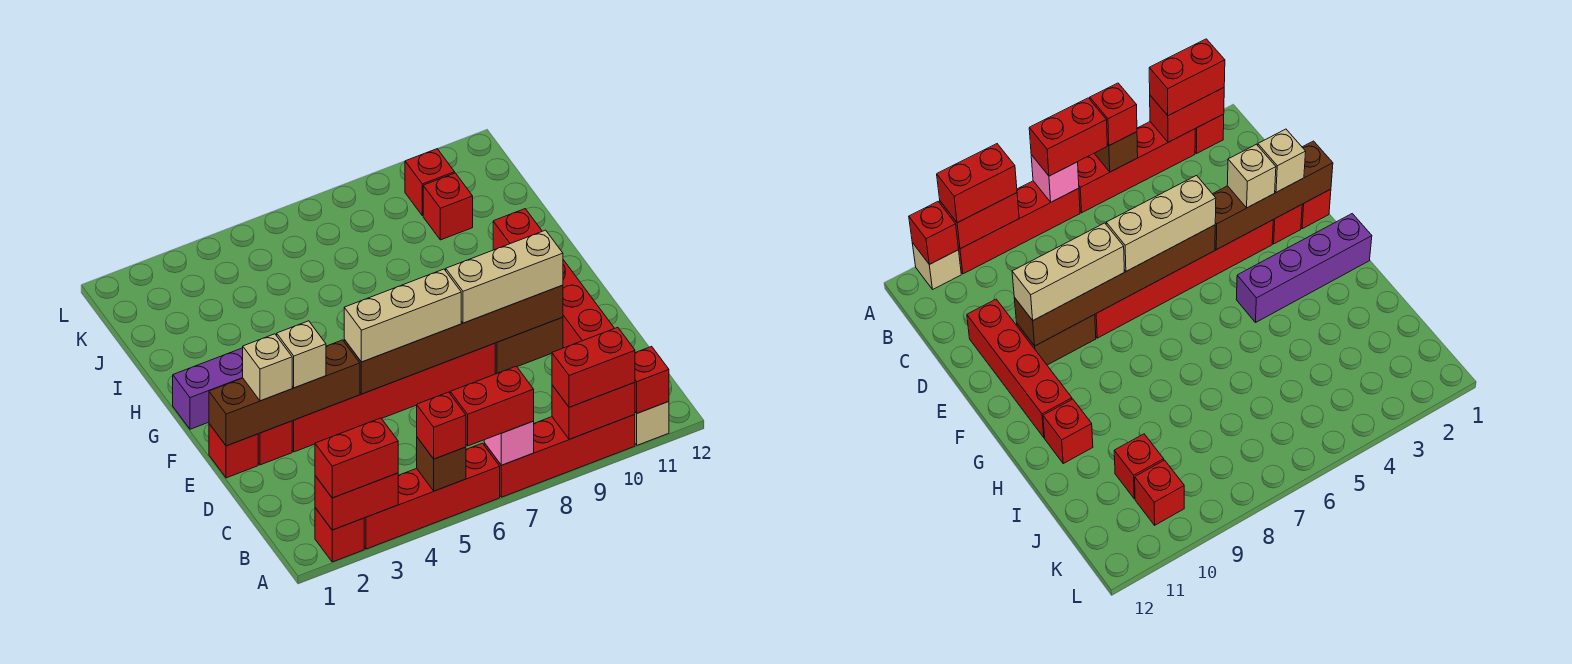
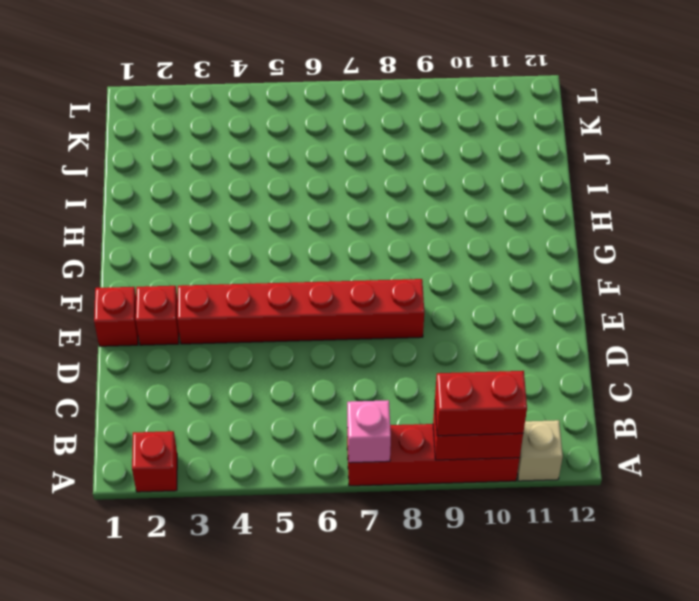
none -> red brick A3:A6 level 1
none -> red brick D11:G11 level 1
none -> brown brick E9:E10 level 1

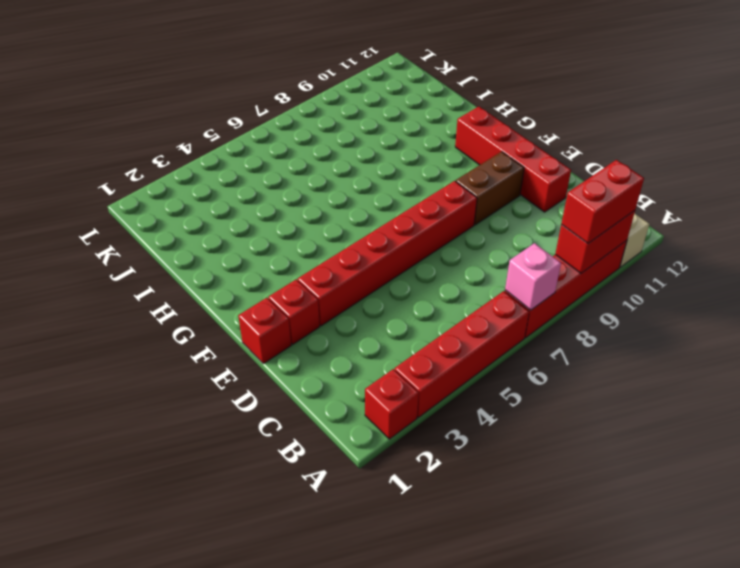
none -> purple brick G1:G4 level 1
none -> red brick H11 level 1
none -> red brick J10 level 1

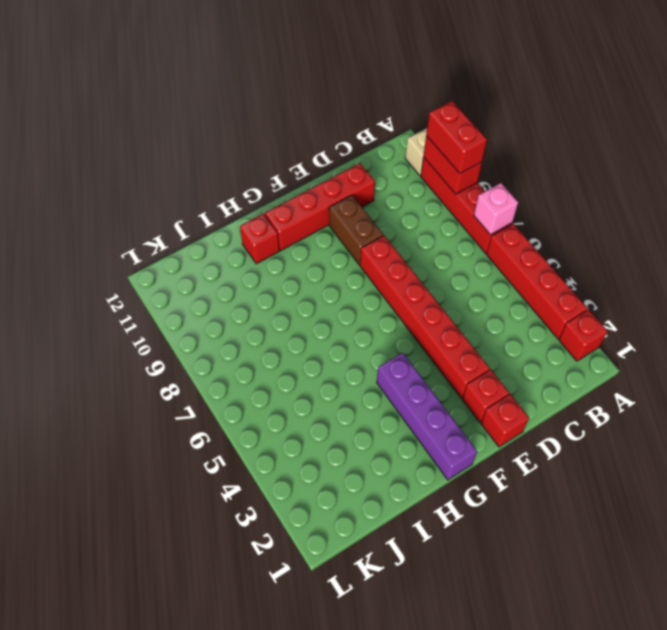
none -> red brick J10 level 1
none -> red brick K10 level 1
none -> red brick A2:A3 level 2

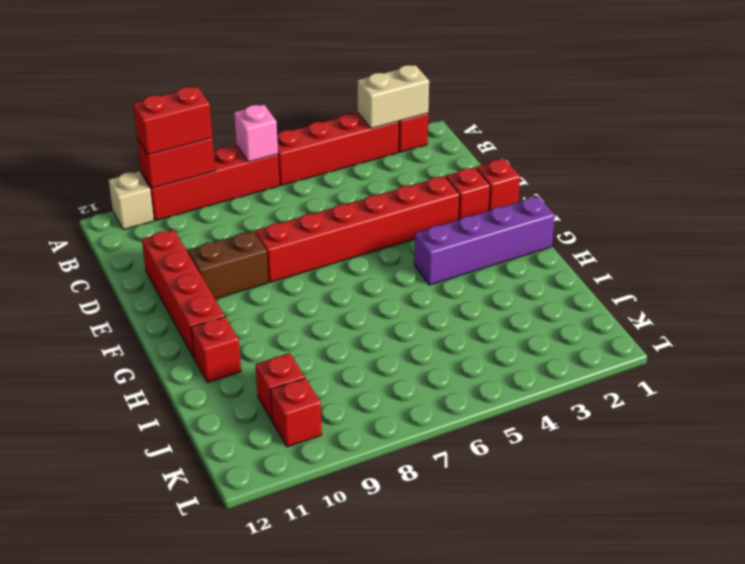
tan brick A2:A3 level 2 -> red brick A2:A3 level 2
none -> brown brick A5 level 2
none -> red brick A11 level 2
none -> brown brick E1:E4 level 2

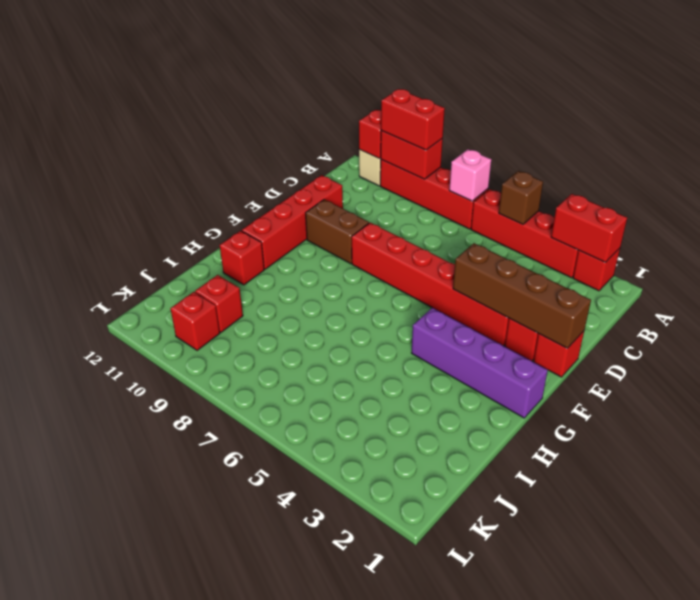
none -> brown brick E5:E10 level 2
none -> red brick A2:A3 level 3
none -> red brick A5 level 3

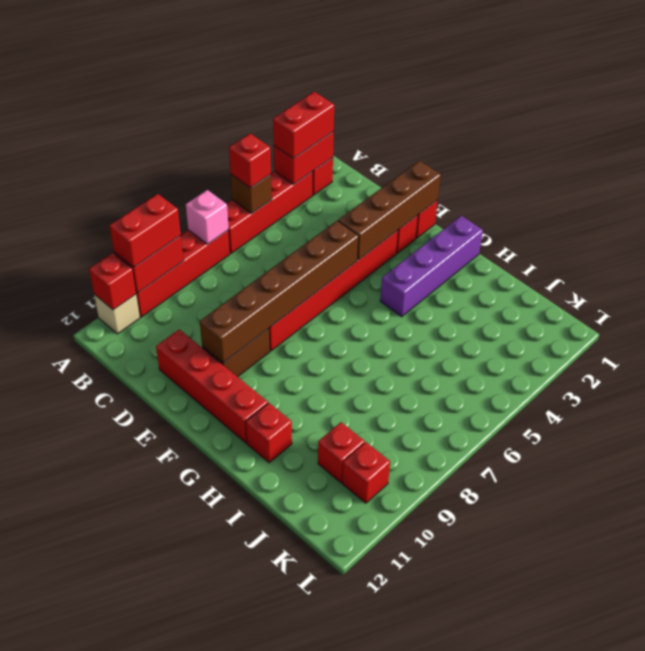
none -> red brick A6:A7 level 3
none -> tan brick E2 level 3
none -> tan brick E3 level 3

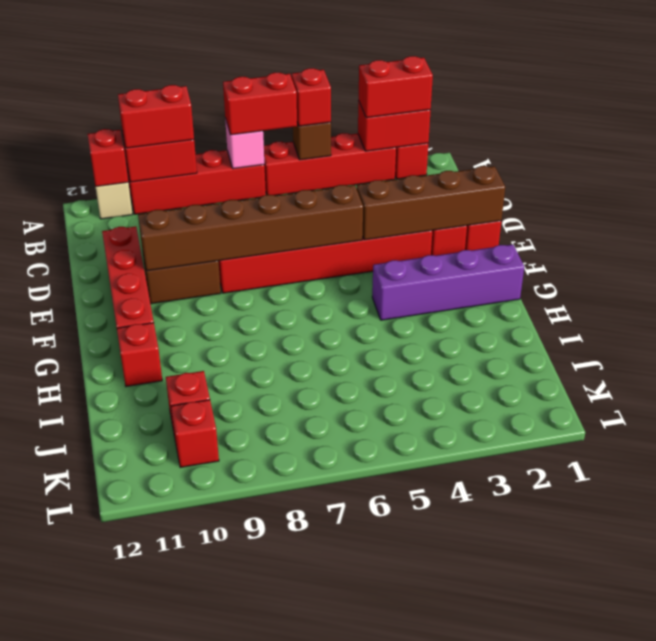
none -> tan brick E2 level 3
none -> tan brick E3 level 3
none -> tan brick E5:E7 level 3

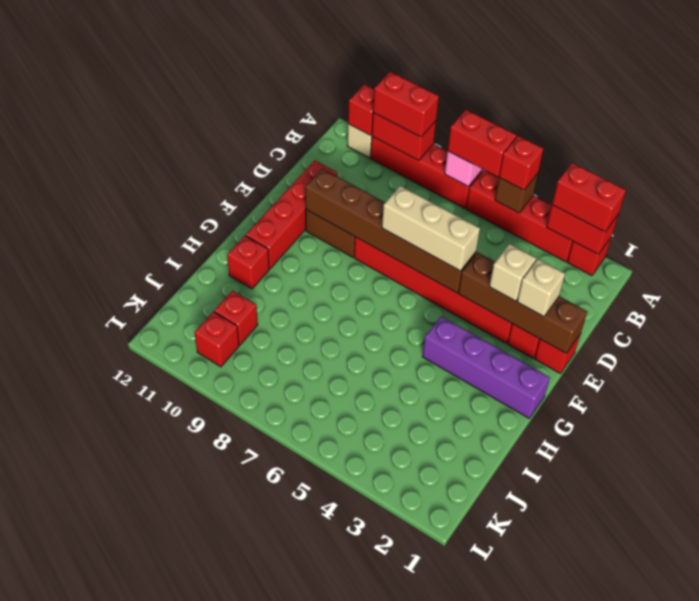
none -> tan brick E8:E10 level 3

